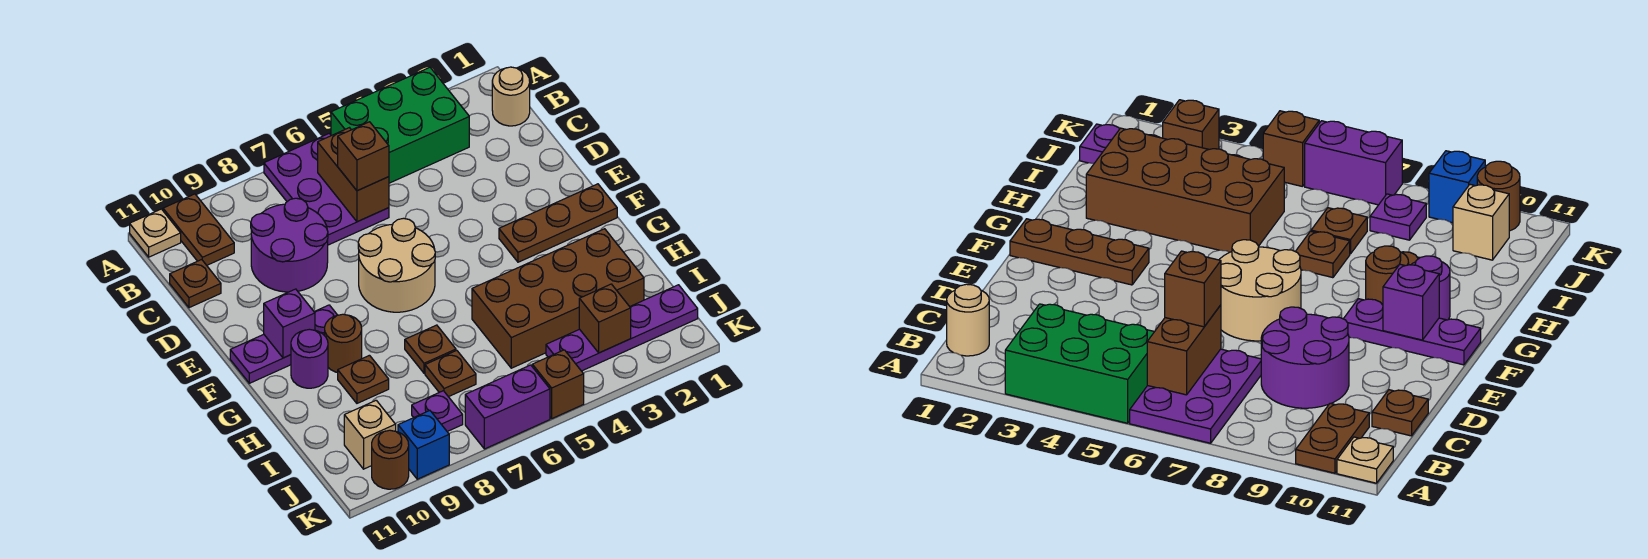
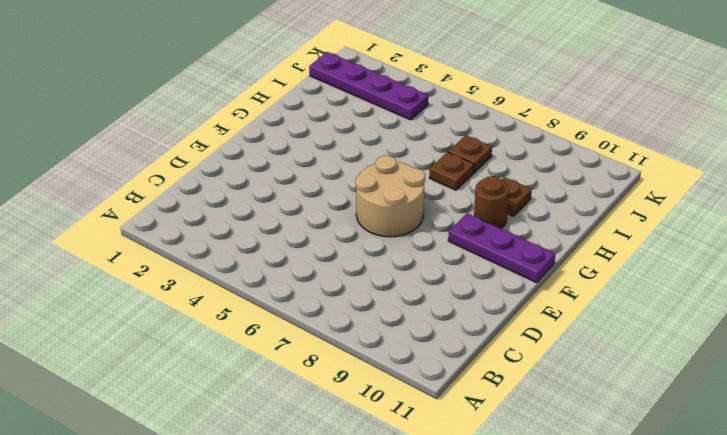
none -> green brick A3:B5 level 1
none -> purple plate A6:C7 level 1
none -> brown plate A10:B10 level 1

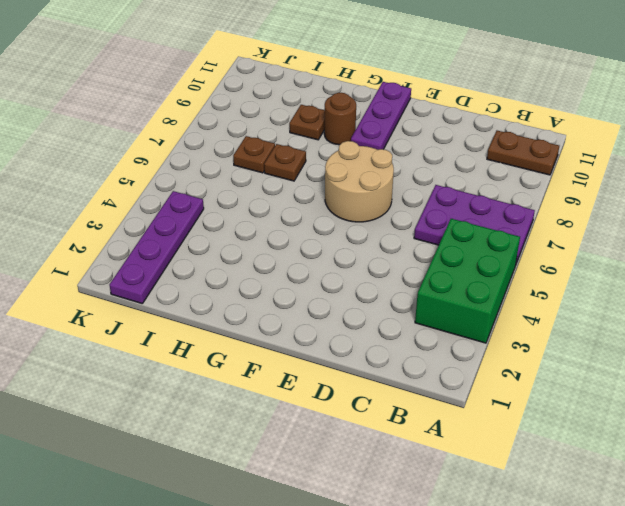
none -> tan plate A11 level 1
none -> tan round brick B1 level 1
none -> purple round brick C8:D9 level 1

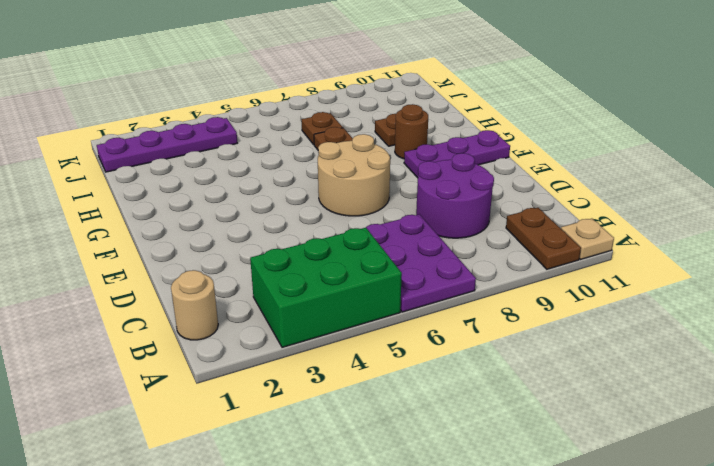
none -> brown plate C11 level 1
none -> brown plate F1:F3 level 1
none -> purple round brick G10 level 1

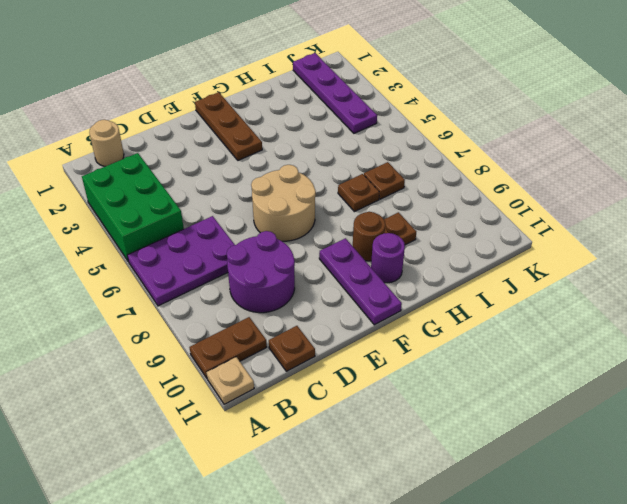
none -> brown brick H2:I5 level 1
none -> purple plate J8 level 1
none -> tan brick J10 level 1

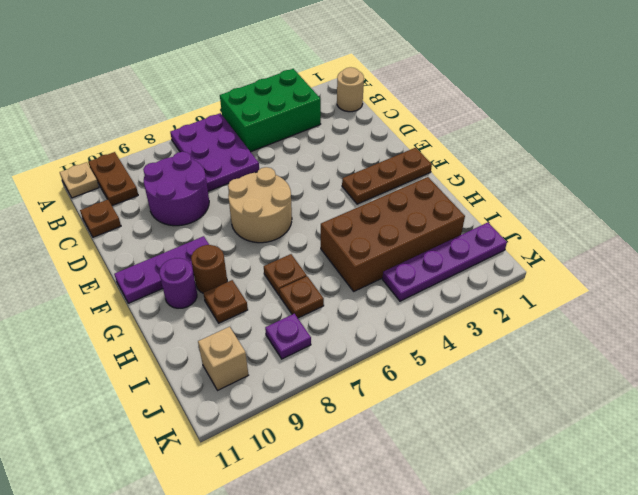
none -> brown brick K5 level 1
none -> purple brick K6:K7 level 1
none -> blue brick K9 level 1

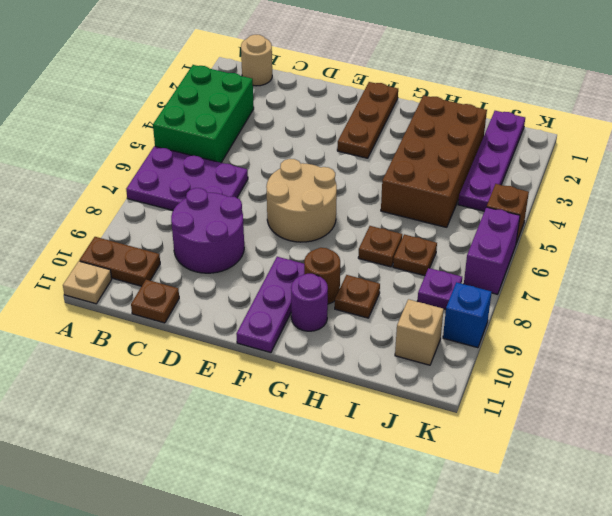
none -> brown round brick K10 level 1
none -> brown brick B6:C6 level 2
none -> purple brick F10 level 2

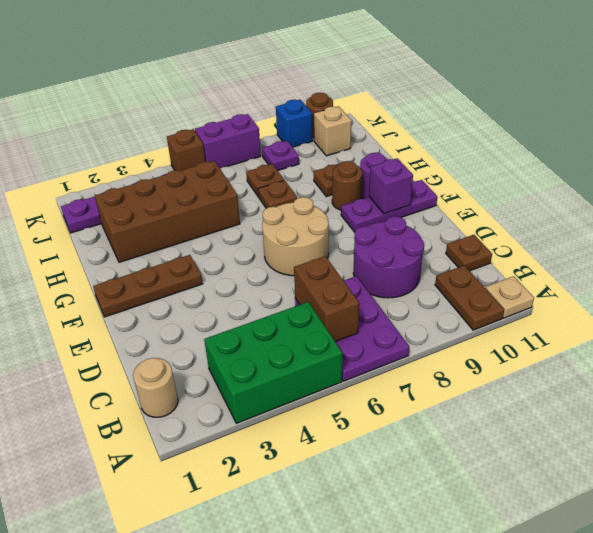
none -> brown brick J3 level 2
none -> brown brick C6 level 3

